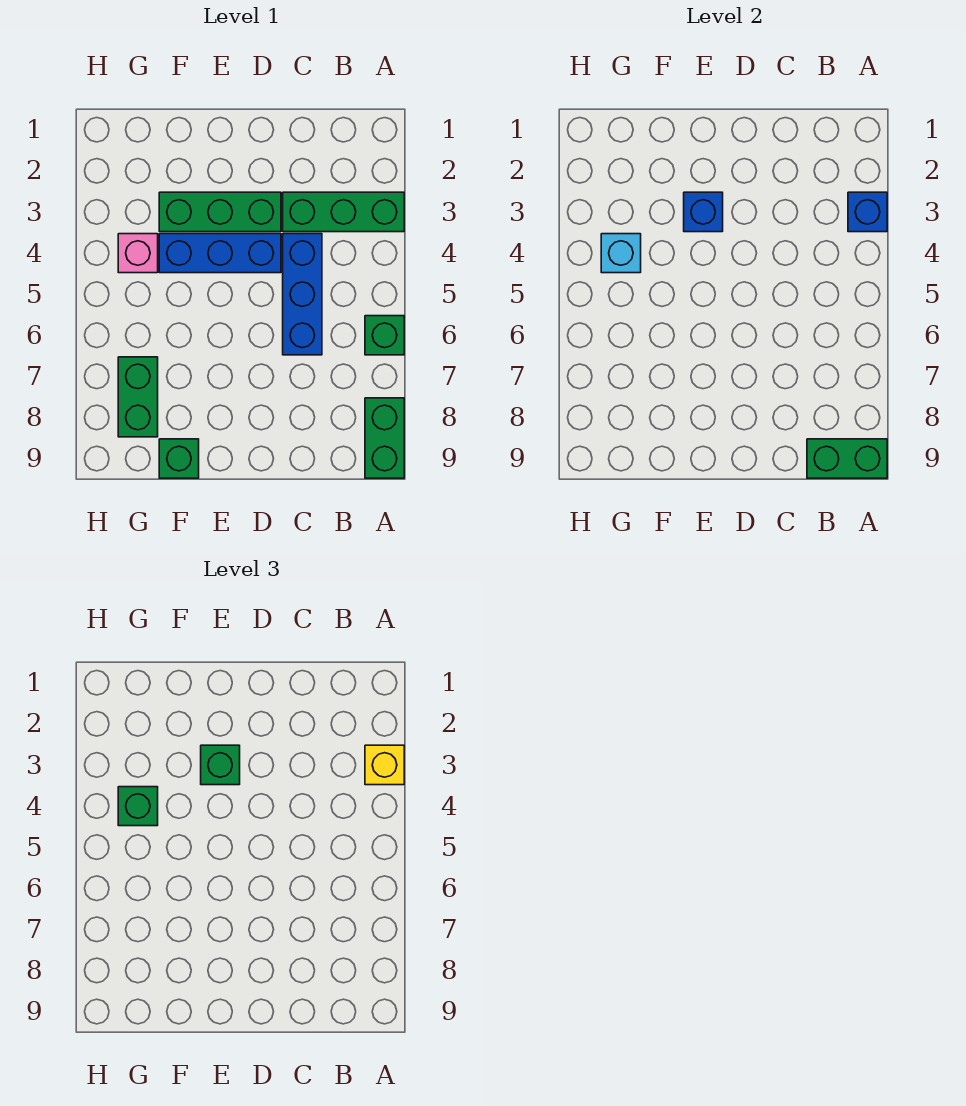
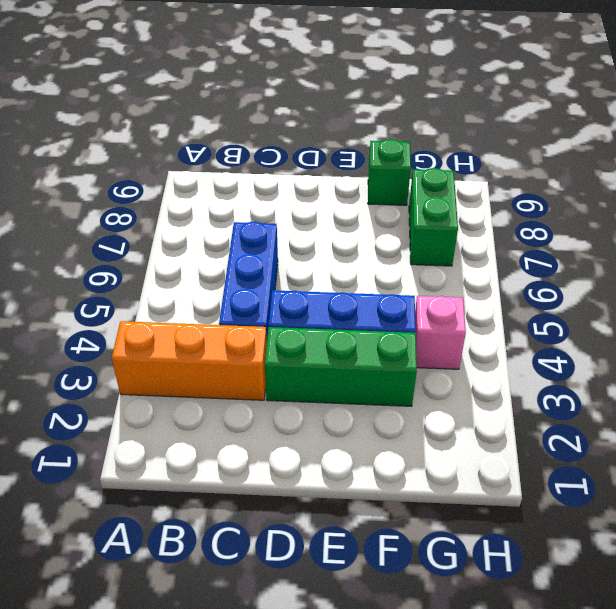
orange brick A3:C3 level 1 -> green brick A3:C3 level 1
none -> green brick A6 level 1
none -> green brick A8:A9 level 1
none -> blue brick A3 level 2

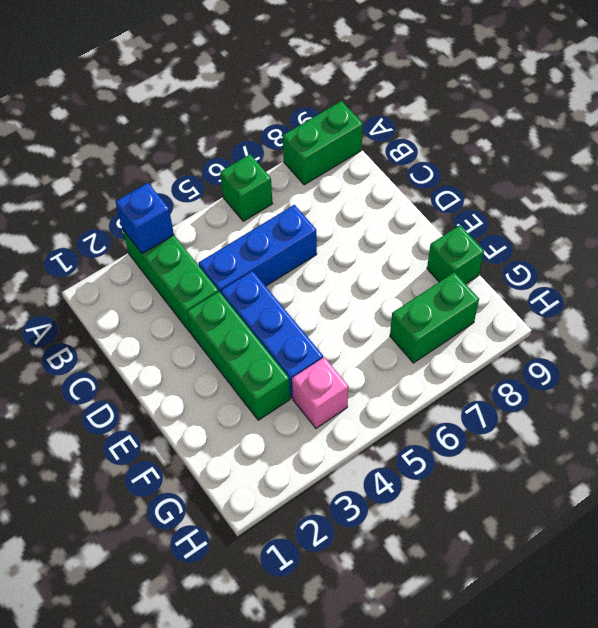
none -> green brick A9:B9 level 2
none -> blue brick E3 level 2
none -> cyan brick G4 level 2

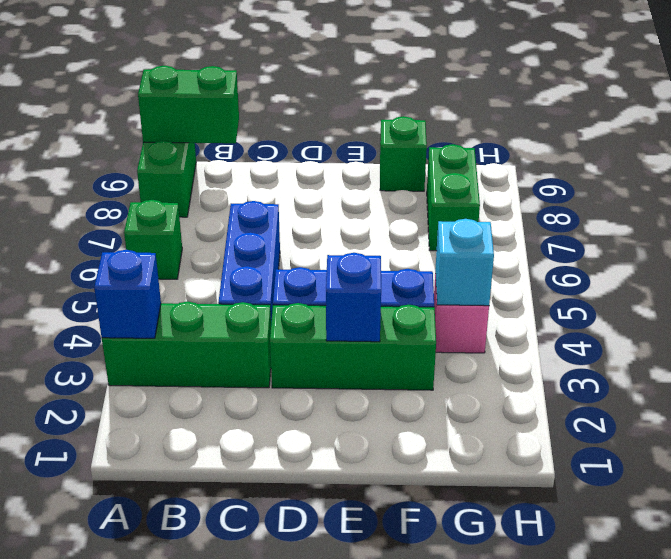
none -> yellow brick A3 level 3
none -> green brick E3 level 3
none -> green brick G4 level 3

